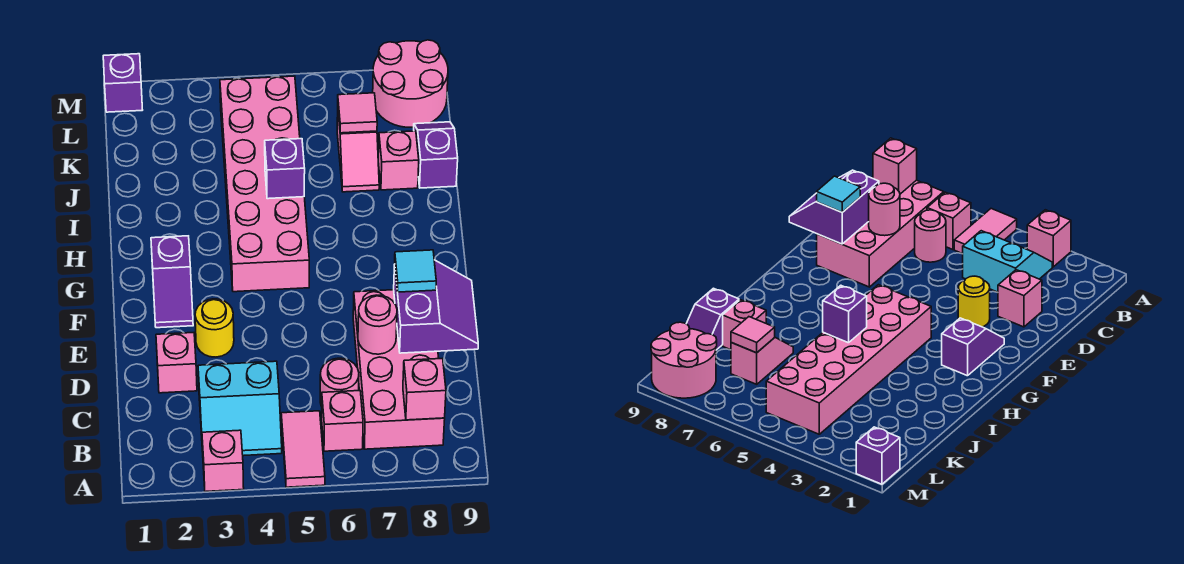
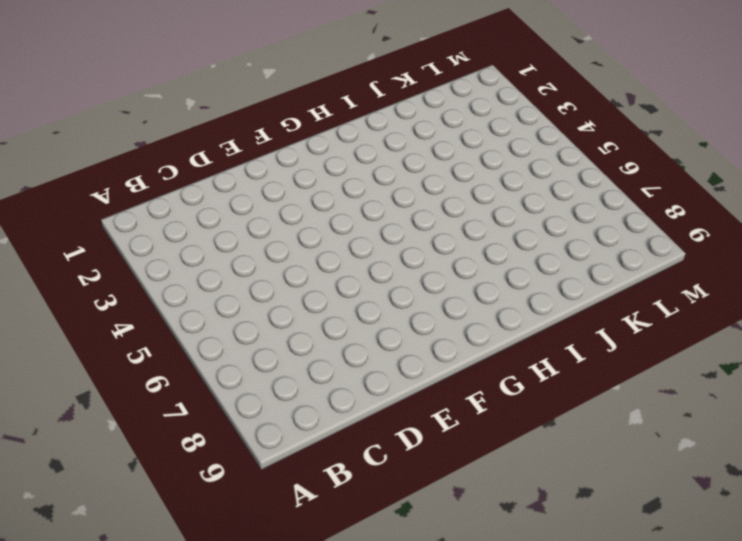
none -> pink brick A3 level 1
none -> pink tile A5:B5 level 1
none -> cyan slope B3:C4 level 1 top C

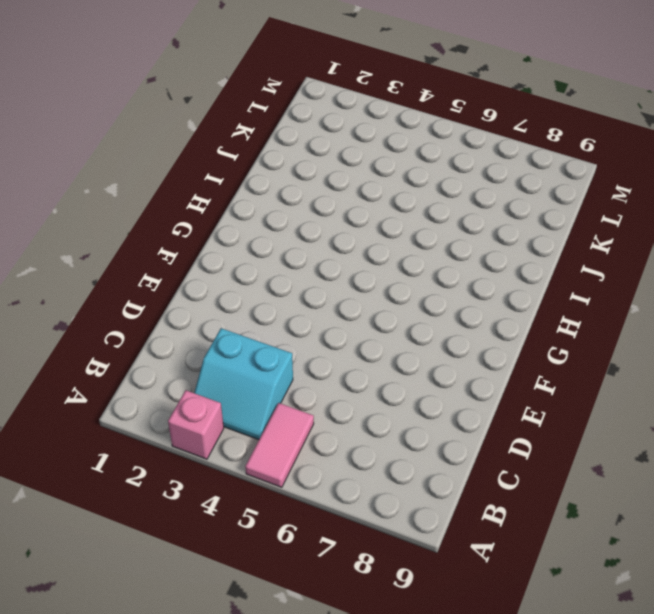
none -> pink brick B6 level 1
none -> pink brick B7:E8 level 1
none -> pink round brick C6 level 1

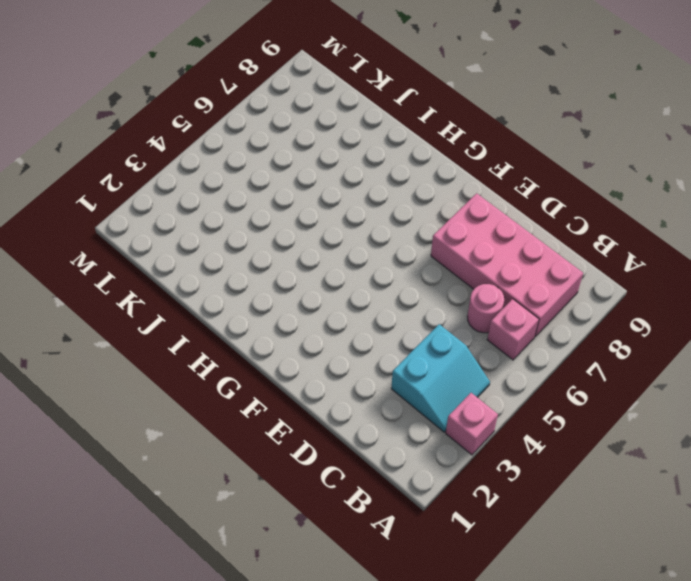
none -> pink tile A5:B5 level 1
none -> pink brick D2 level 1
none -> yellow round brick E3 level 1

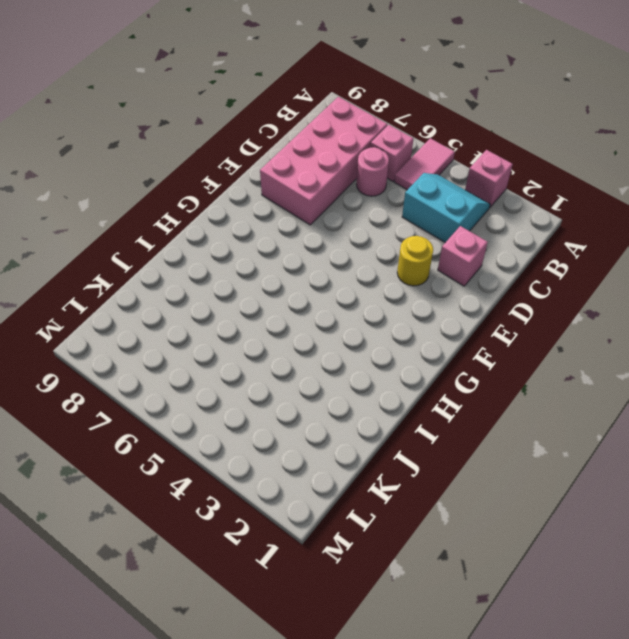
none -> purple slope F2:G2 level 1 top G
none -> pink brick G4:L5 level 1
none -> pink slope J7:K7 level 1 top K

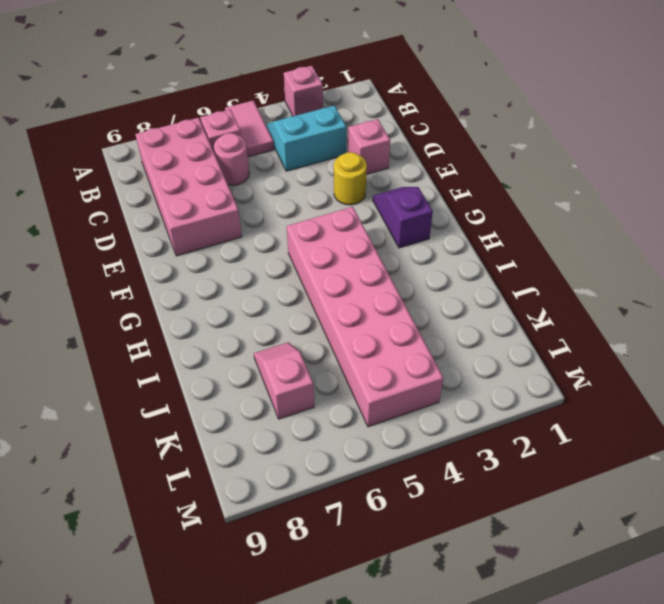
none -> pink brick J8 level 1
none -> purple slope J9:K9 level 1 top J
none -> pink round brick L8:M9 level 1

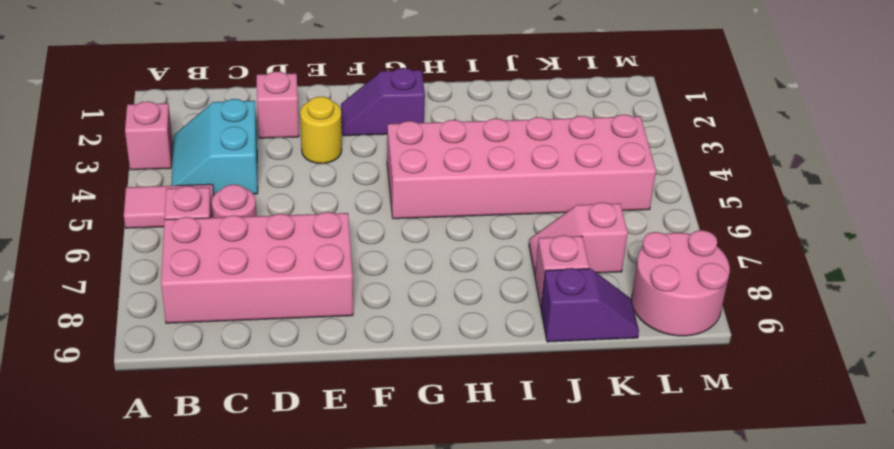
none -> purple brick M1 level 1
none -> pink brick B8 level 2
none -> pink round brick D7 level 2

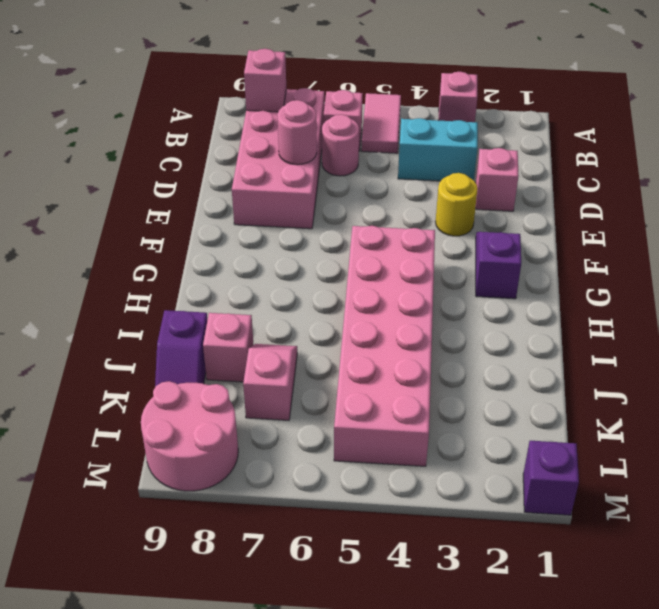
none -> purple slope D8:E9 level 2 top 8
none -> purple brick I5 level 2
none -> pink tile K7 level 2

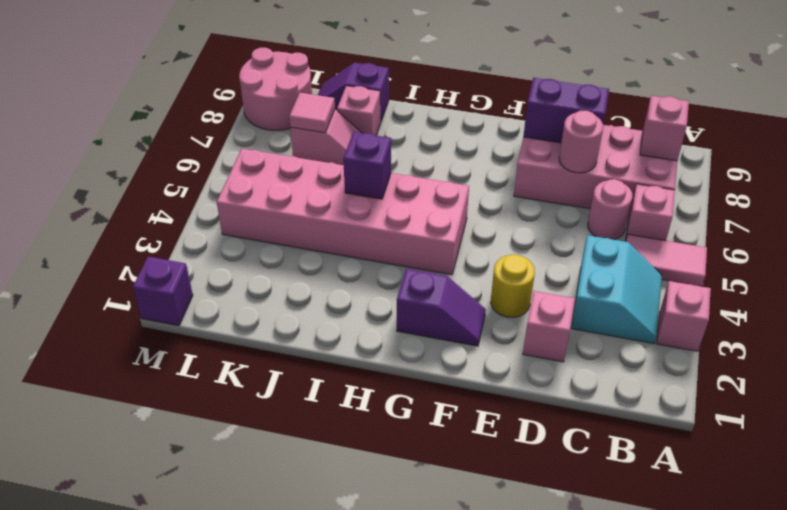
none -> cyan tile E8 level 3

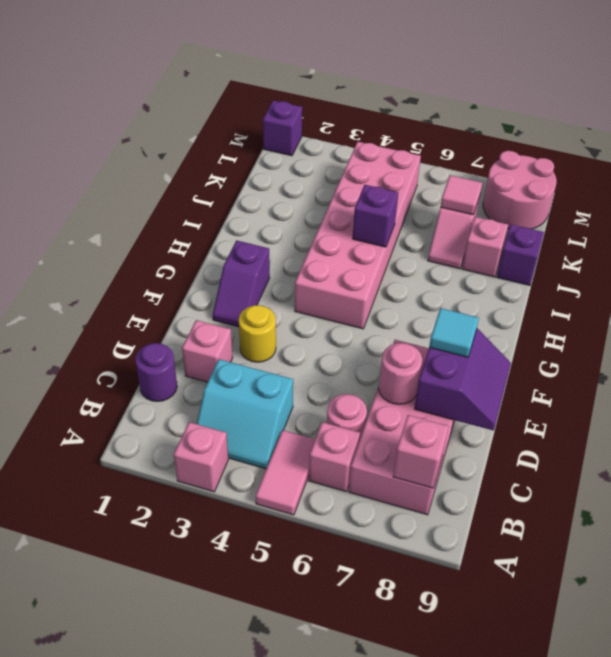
purple round brick C1 level 1 -> none

